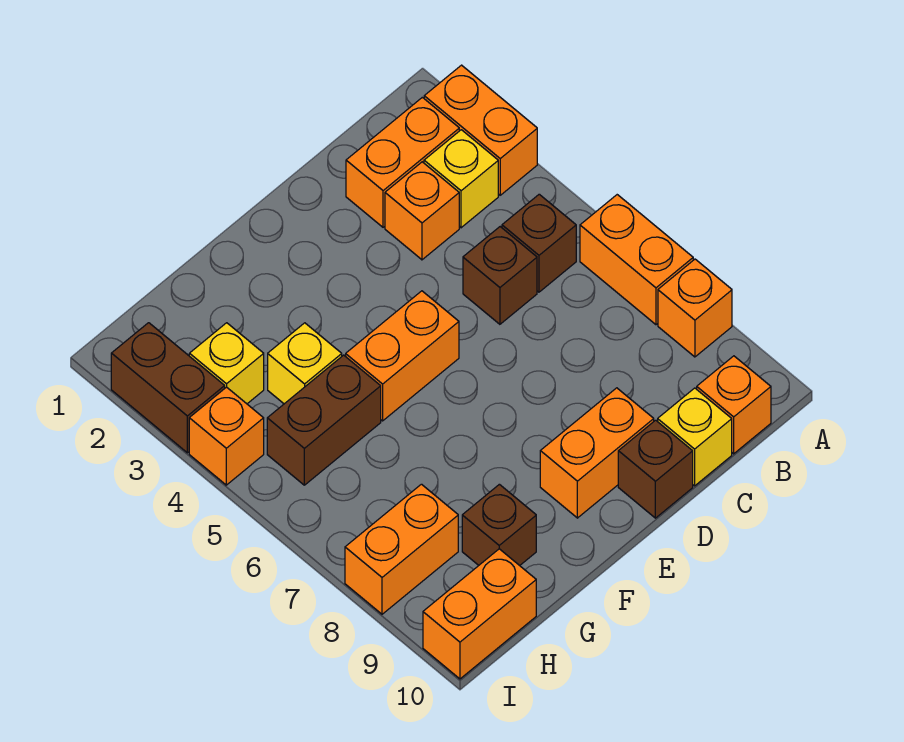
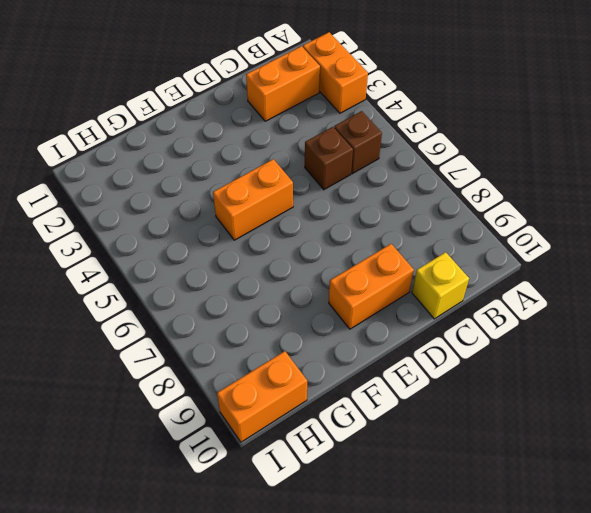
none -> orange brick A6:A7 level 1
none -> orange brick A8 level 1
none -> yellow brick B3 level 1

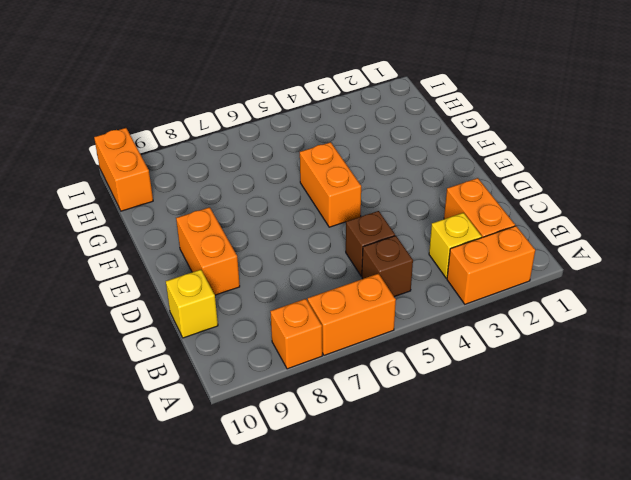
none -> orange brick B10 level 1
none -> orange brick C3 level 1
none -> brown brick D10 level 1

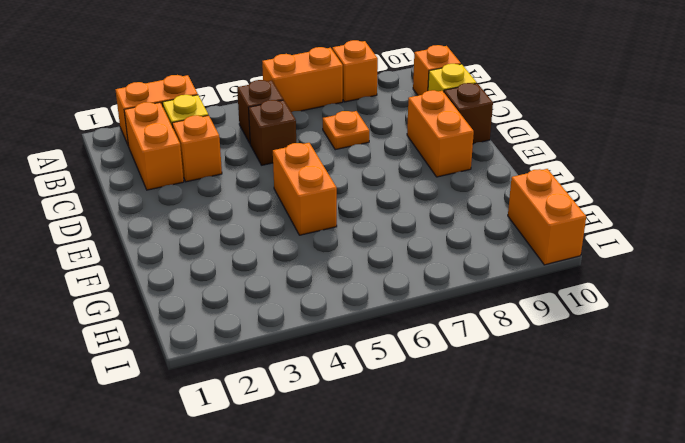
orange plate C7 level 1 -> none
none -> yellow brick G4 level 1
none -> brown brick G5:H5 level 1
none -> brown brick G9 level 1

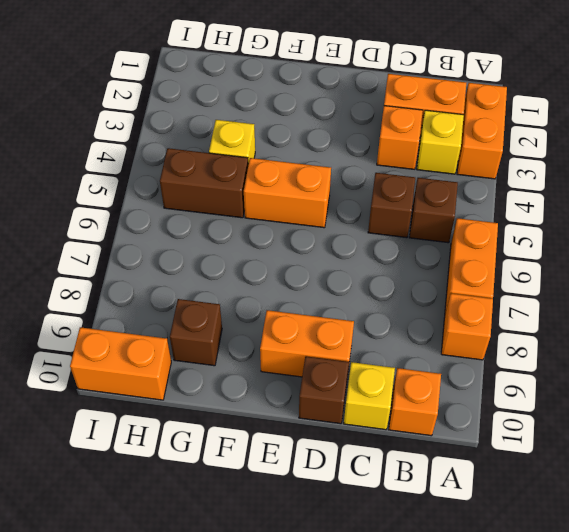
none -> yellow brick H3 level 1
none -> orange brick H8:I8 level 1
none -> brown brick I2:I3 level 1

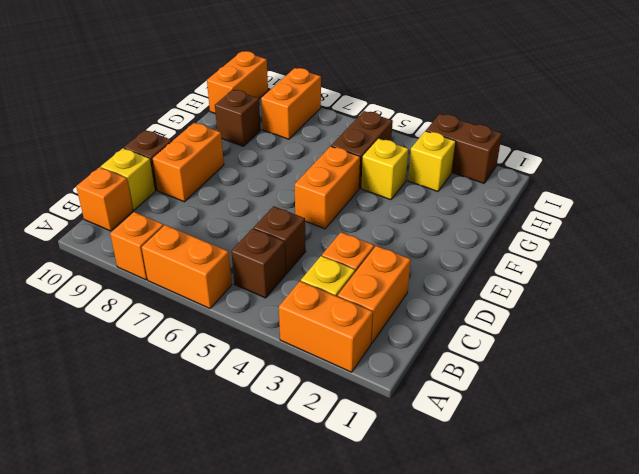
none -> orange brick I4 level 1

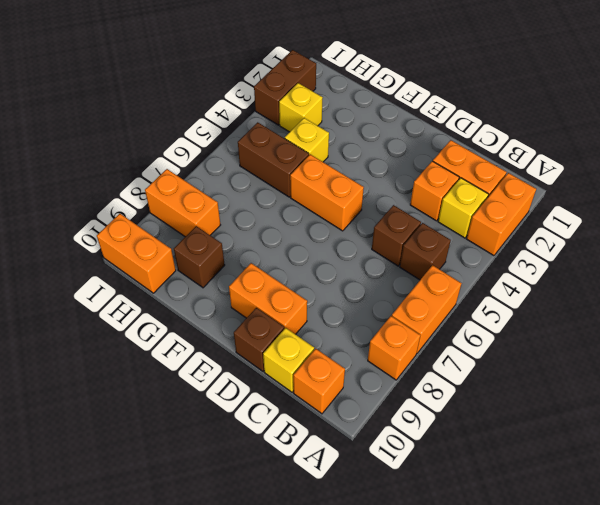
none -> orange brick I4 level 1

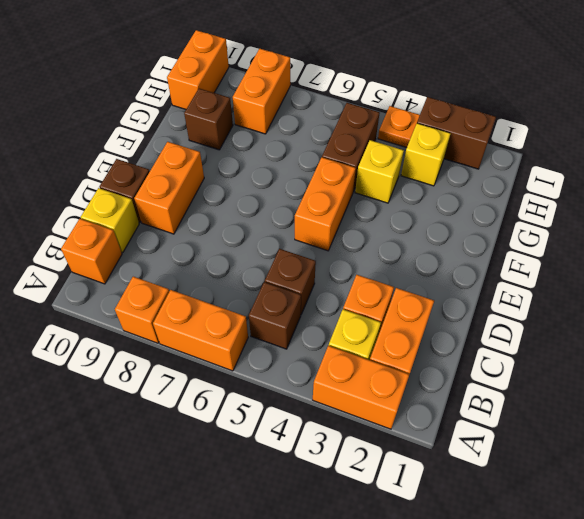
orange plate I4 level 1 -> orange brick I4 level 1

